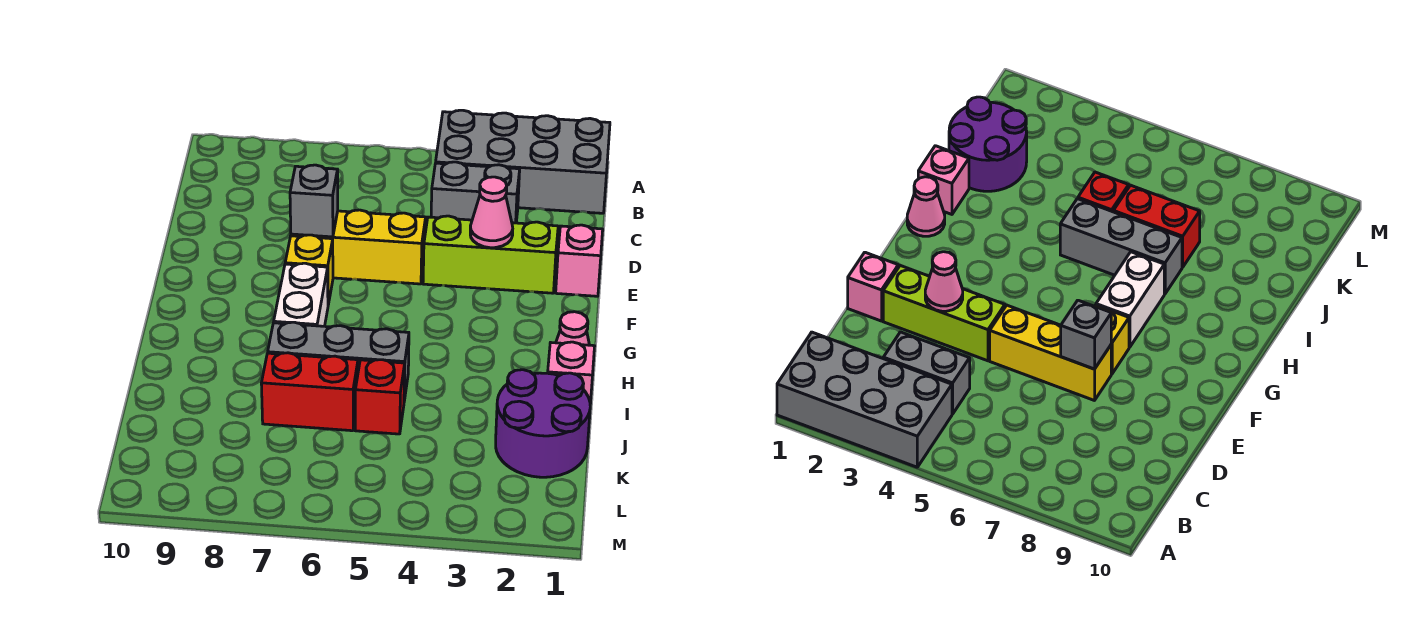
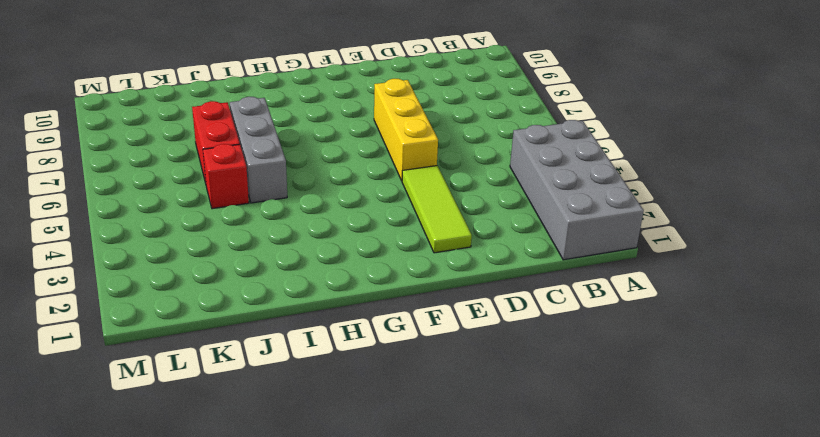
lime tile E2:E4 level 1 -> lime brick E2:E4 level 1
none -> grey brick C3:C4 level 1
none -> pink brick E1 level 1
none -> yellow brick F7 level 1

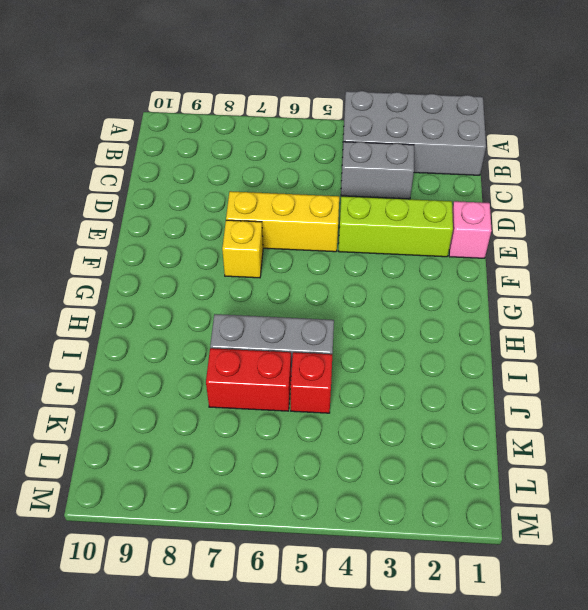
none -> white brick G7:H7 level 1
none -> pink cone H1 level 1
none -> pink brick I1 level 1

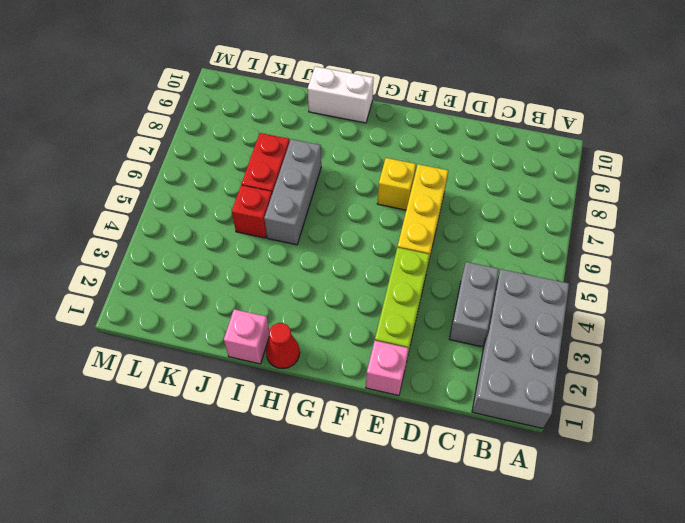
red cone H1 level 1 -> pink cone H1 level 1
white brick H10:I10 level 1 -> white brick G7:H7 level 1
none -> purple round brick J1:K2 level 1
none -> pink cone E3 level 2
none -> grey brick E7 level 2

